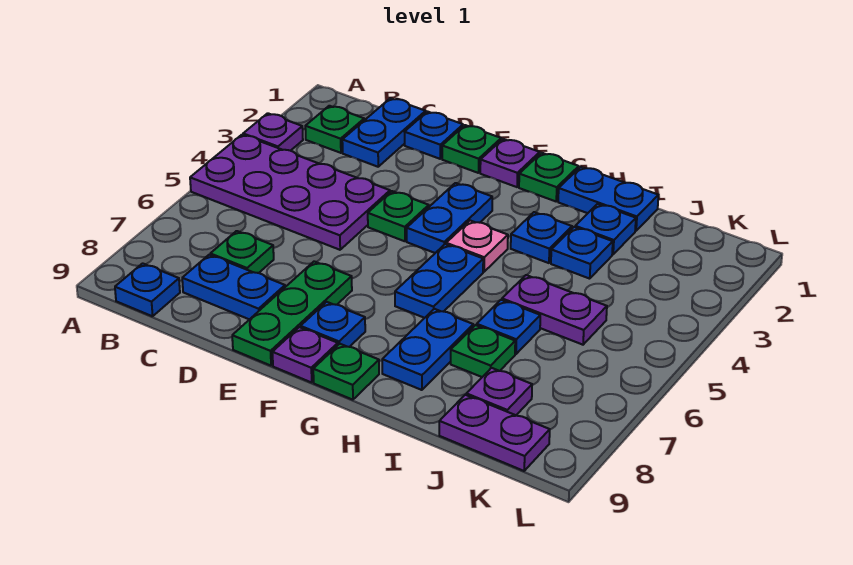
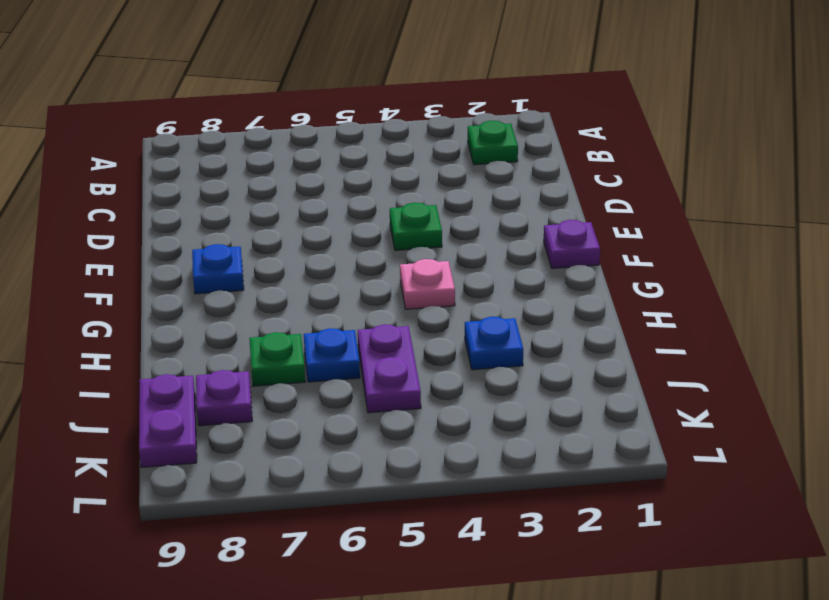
none -> purple plate A3 level 1
none -> purple plate A4:D5 level 1
none -> blue plate B9 level 1

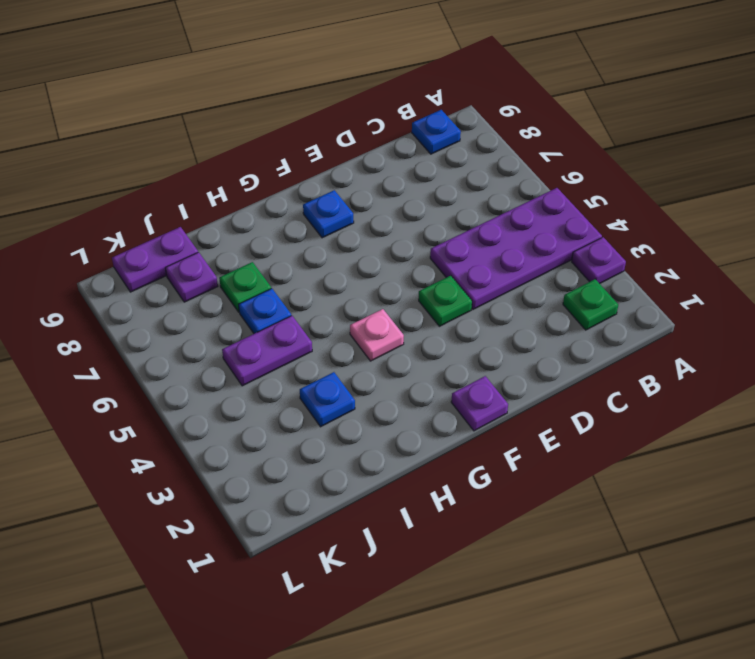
none -> blue plate C1:C2 level 1
none -> green plate C7 level 1
none -> blue plate C8:D8 level 1

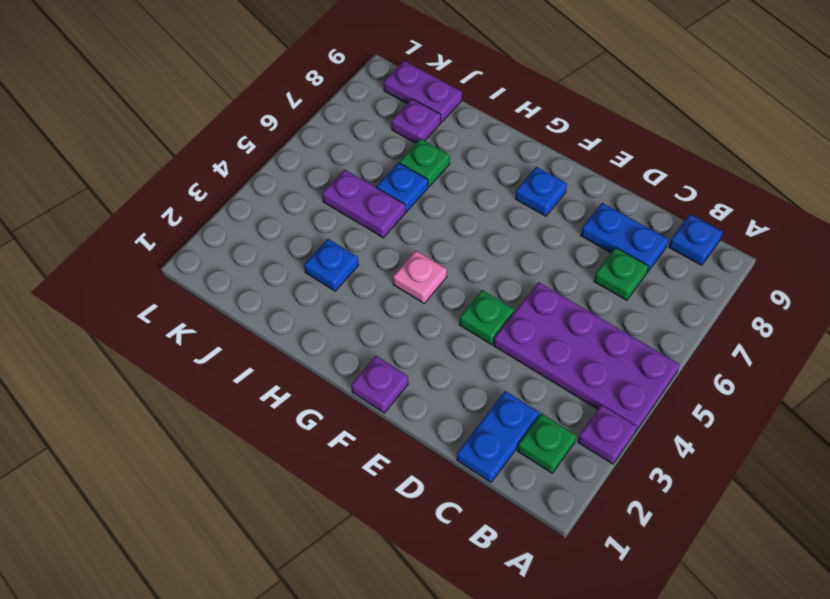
none -> blue plate D1 level 1
none -> green plate E1 level 1
none -> green plate E7:E9 level 1

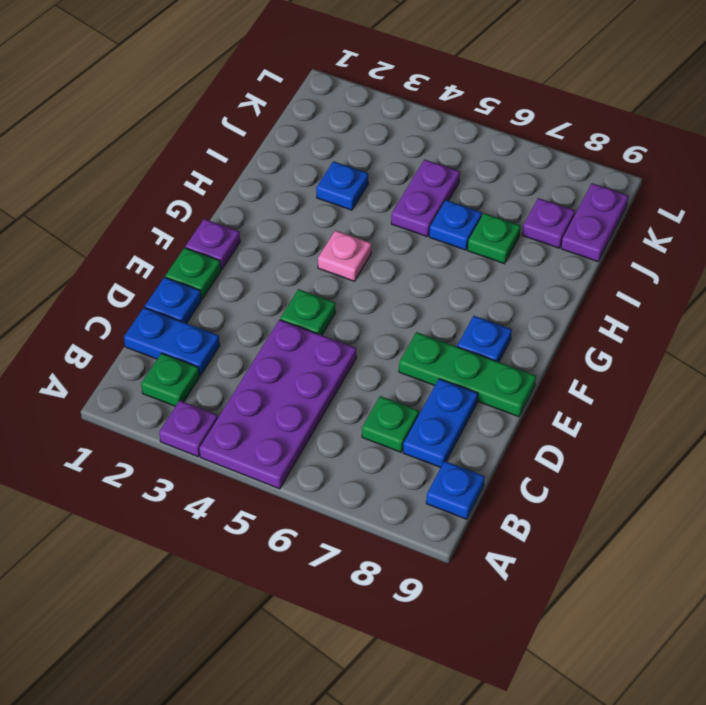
none -> blue plate F3:F4 level 1
none -> purple plate F9 level 1
none -> green plate G1 level 1

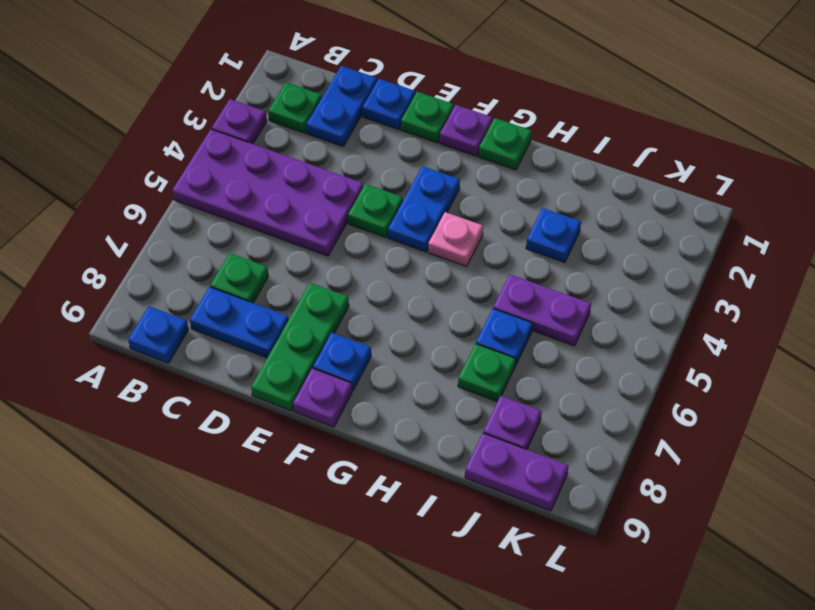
none -> blue plate G5:G6 level 1
none -> green plate G9 level 1
none -> blue plate H1:I1 level 1

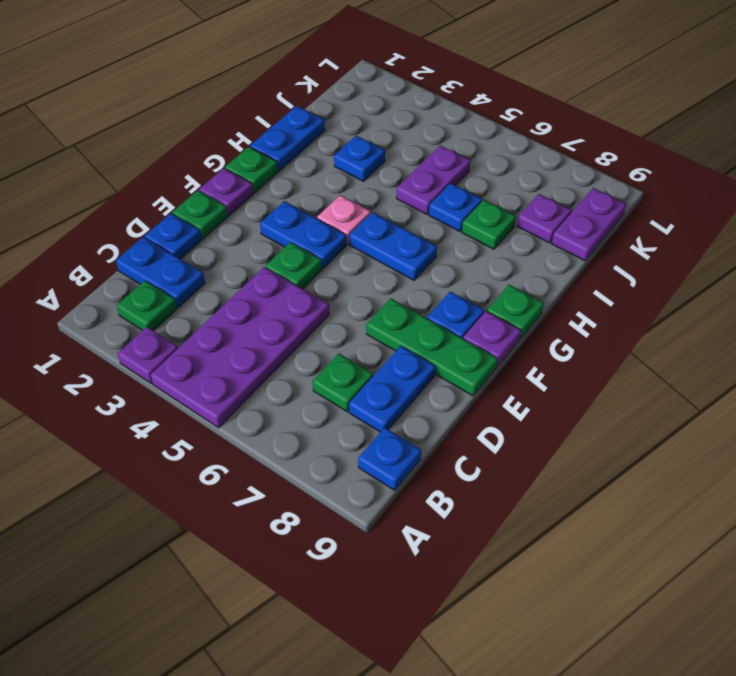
none -> blue plate H3 level 1
none -> blue plate H7:H8 level 1
none -> blue plate I2 level 1

